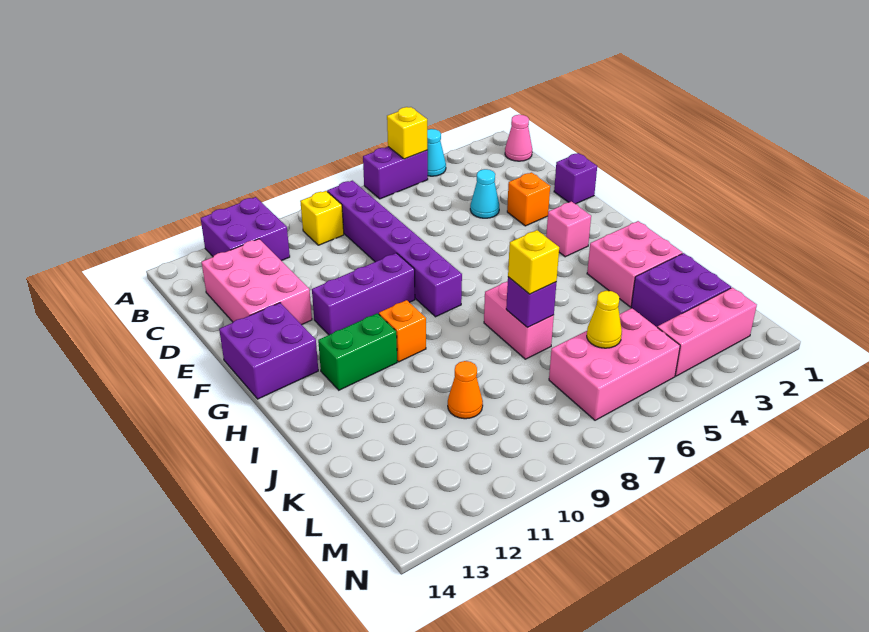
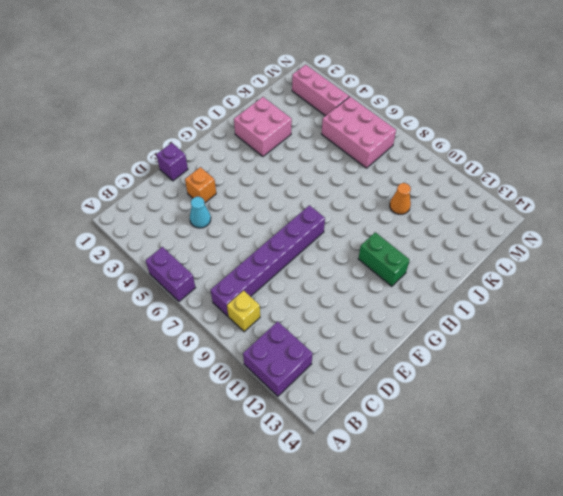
none -> cyan cone A4 level 1
none -> pink cone B1 level 1
none -> pink brick C12:E13 level 1

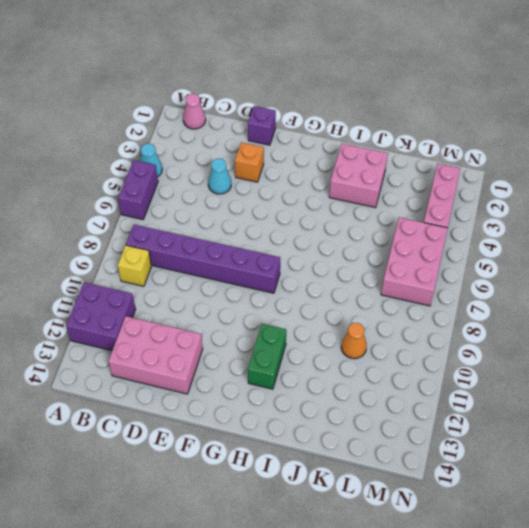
none -> purple brick F9:F11 level 1
none -> purple brick F13:G14 level 1
none -> pink brick G3 level 1

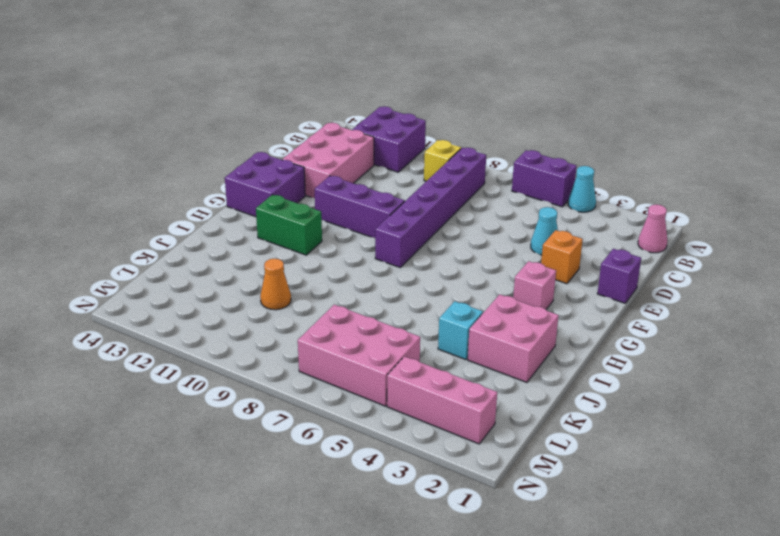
cyan brick J4 level 1 -> none
none -> orange brick H10 level 1
none -> pink brick I7:J7 level 1
none -> purple brick K2:L3 level 1

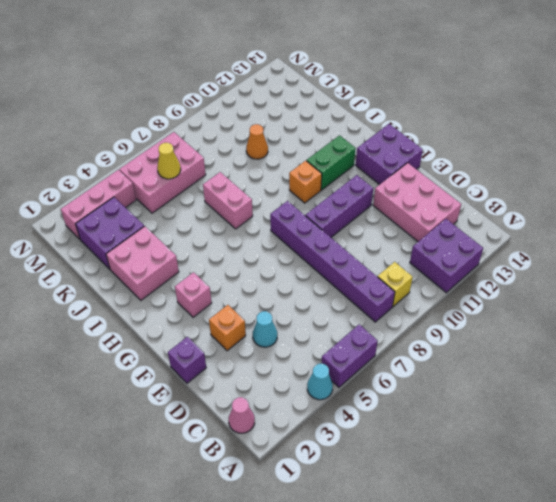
none -> yellow brick A5 level 2
none -> purple brick J7 level 2
none -> yellow brick J7 level 3

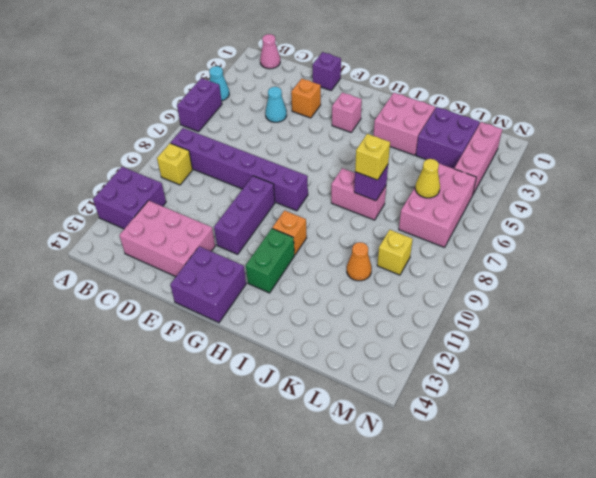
yellow brick L9 level 1 -> yellow brick A5 level 2

